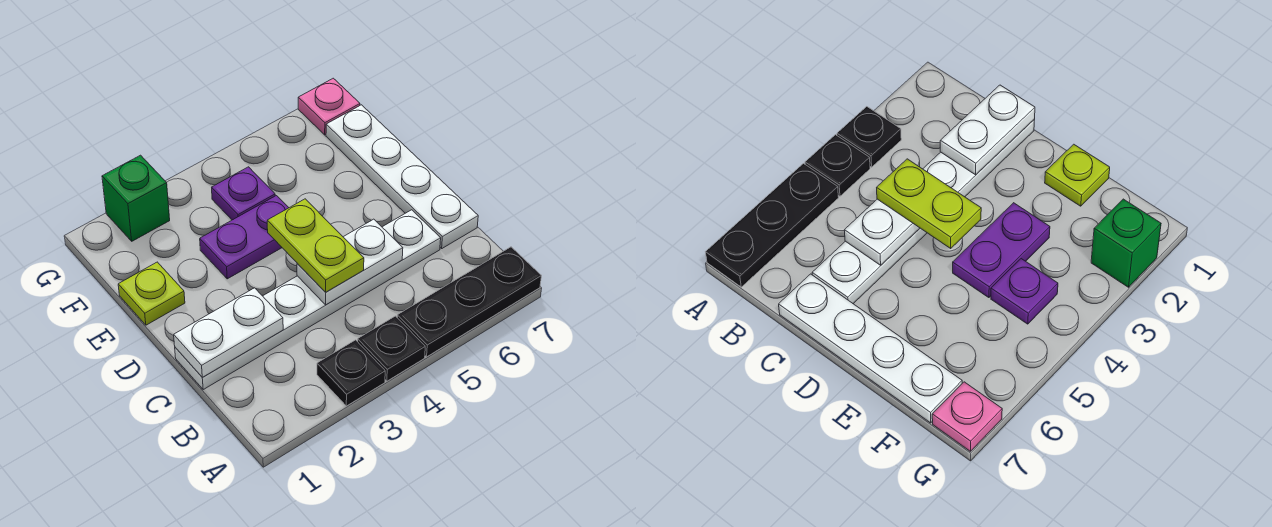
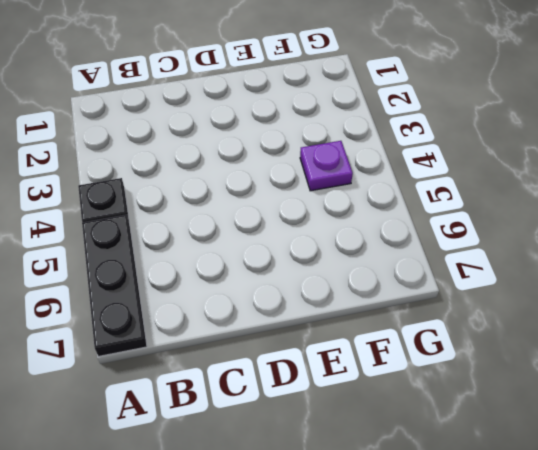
none -> black plate A3 level 1
none -> white plate C1:C6 level 1
none -> white plate C7:F7 level 1

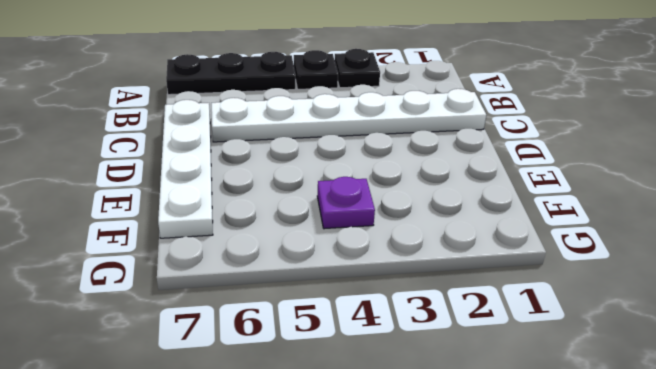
none -> lime plate E1 level 1
none -> purple plate E3:E4 level 1
none -> green brick G2 level 1

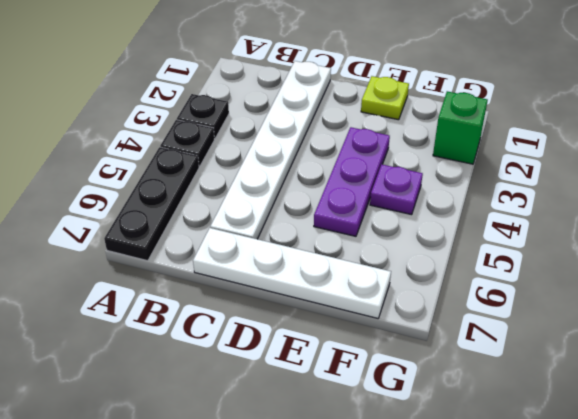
purple plate E3:E5 level 1 -> purple plate E3:E4 level 1
none -> pink plate G7 level 1
none -> white plate C1:C2 level 2
none -> white plate C4:C5 level 2

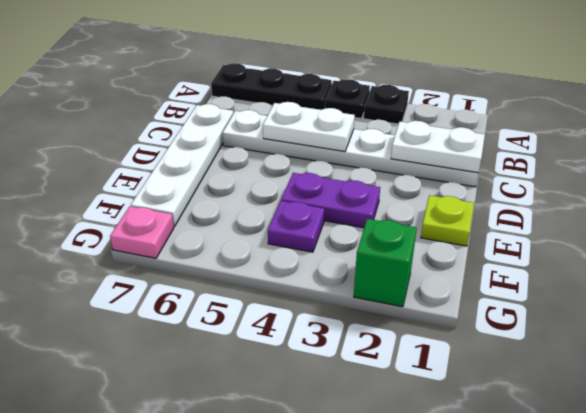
none -> lime plate C4:D4 level 3

